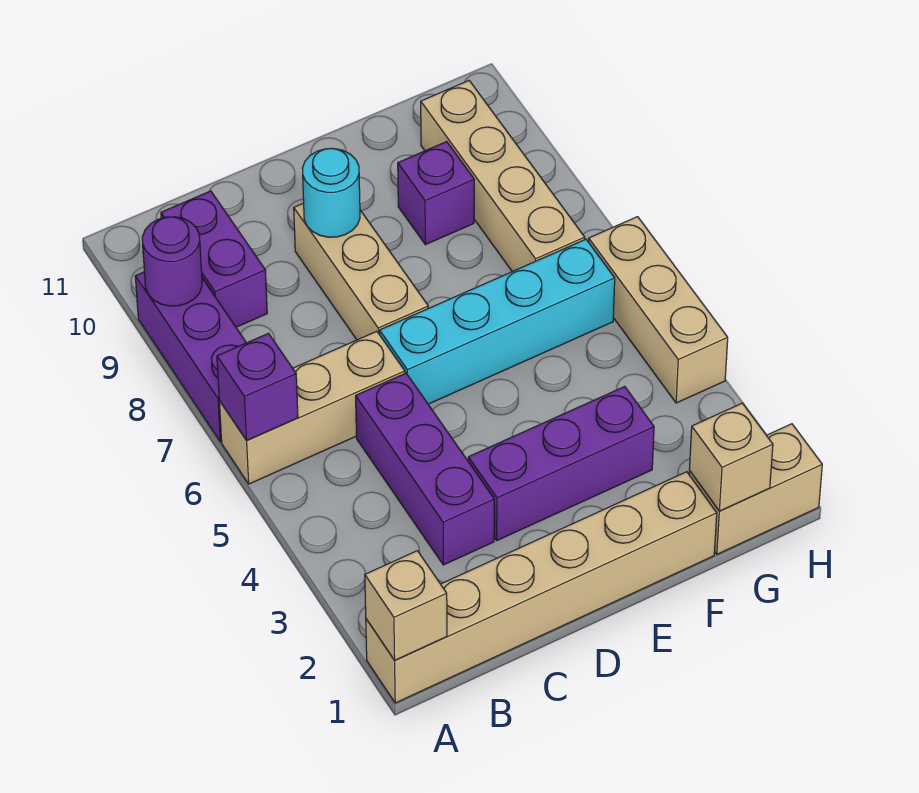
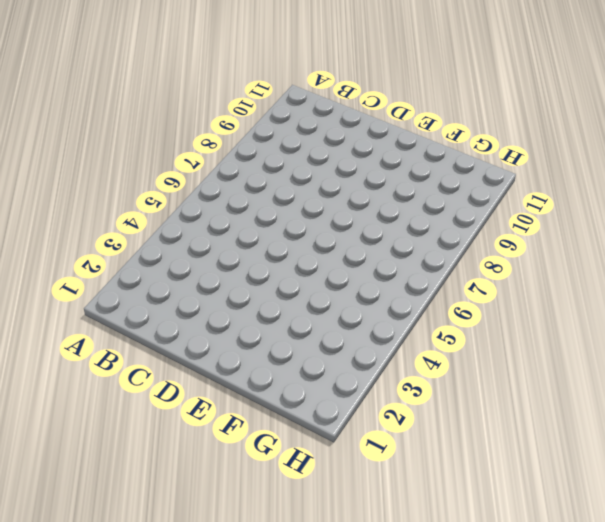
none -> tan brick A1:F1 level 1
none -> tan brick A6:C6 level 1
none -> purple brick A7:A9 level 1

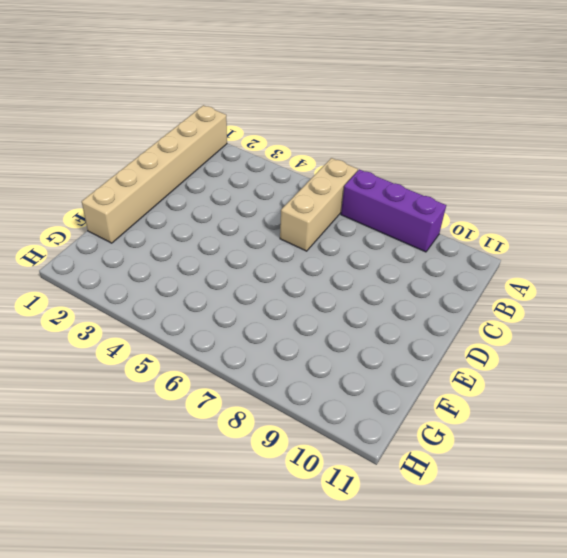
none -> purple brick B9:B10 level 1
none -> purple brick C3:C5 level 1
none -> purple brick D3:F3 level 1

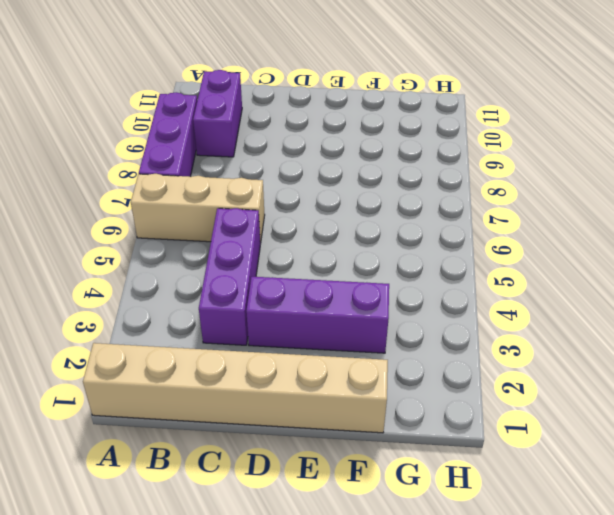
none -> cyan brick D6:G6 level 1
none -> tan brick D7:D9 level 1
none -> purple brick F9 level 1

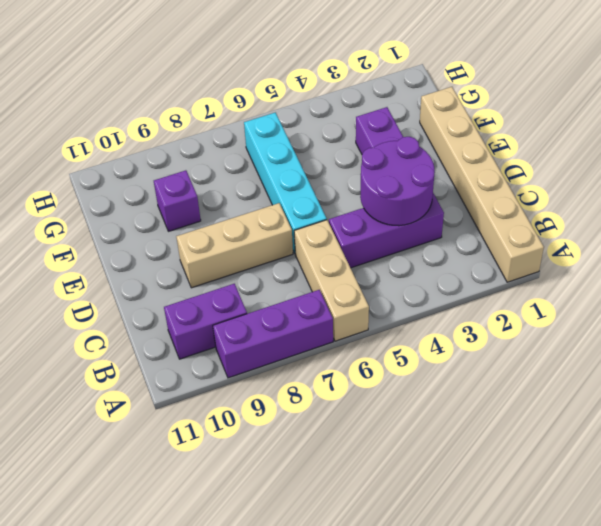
purple round brick C3:D4 level 2 -> none
none -> tan brick G1:H1 level 1
none -> tan brick G7:G10 level 1
none -> tan brick H4:H6 level 1

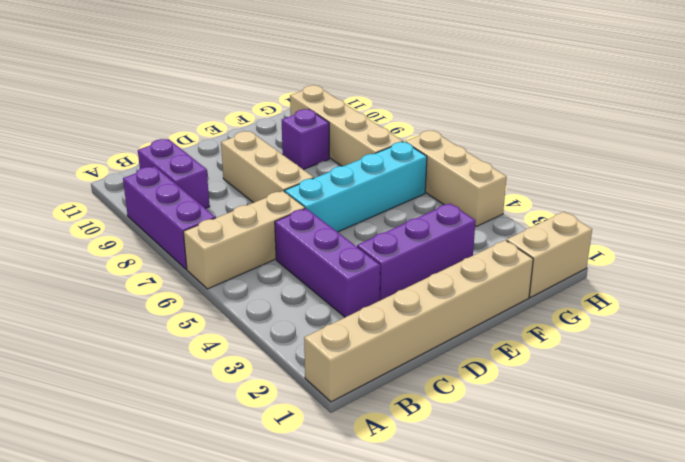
none -> tan brick A1 level 2
none -> purple brick A6 level 2
none -> purple round brick A9 level 2

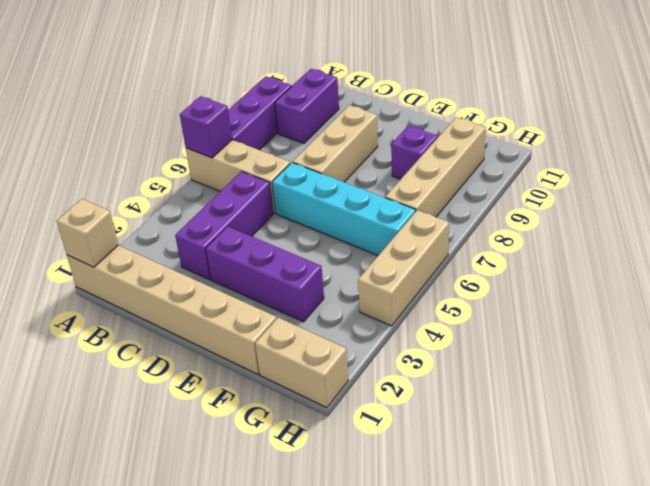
none -> purple round brick A9 level 2
none -> cyan round brick D9 level 2
none -> tan brick G1 level 2

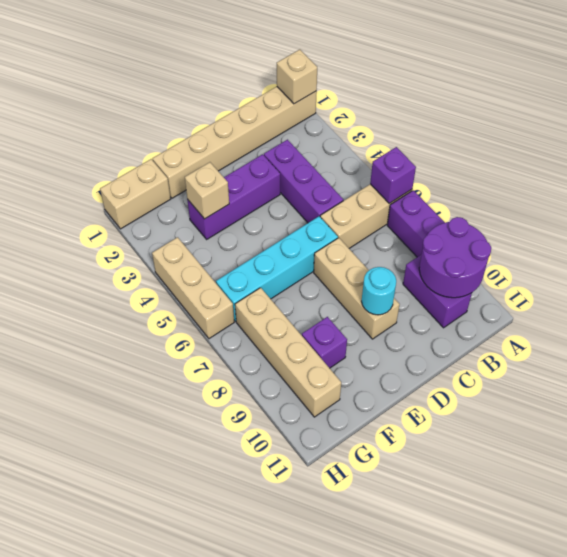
purple round brick A9:B10 level 2 -> purple round brick A9 level 2
tan brick F3 level 2 -> tan brick G1 level 2

